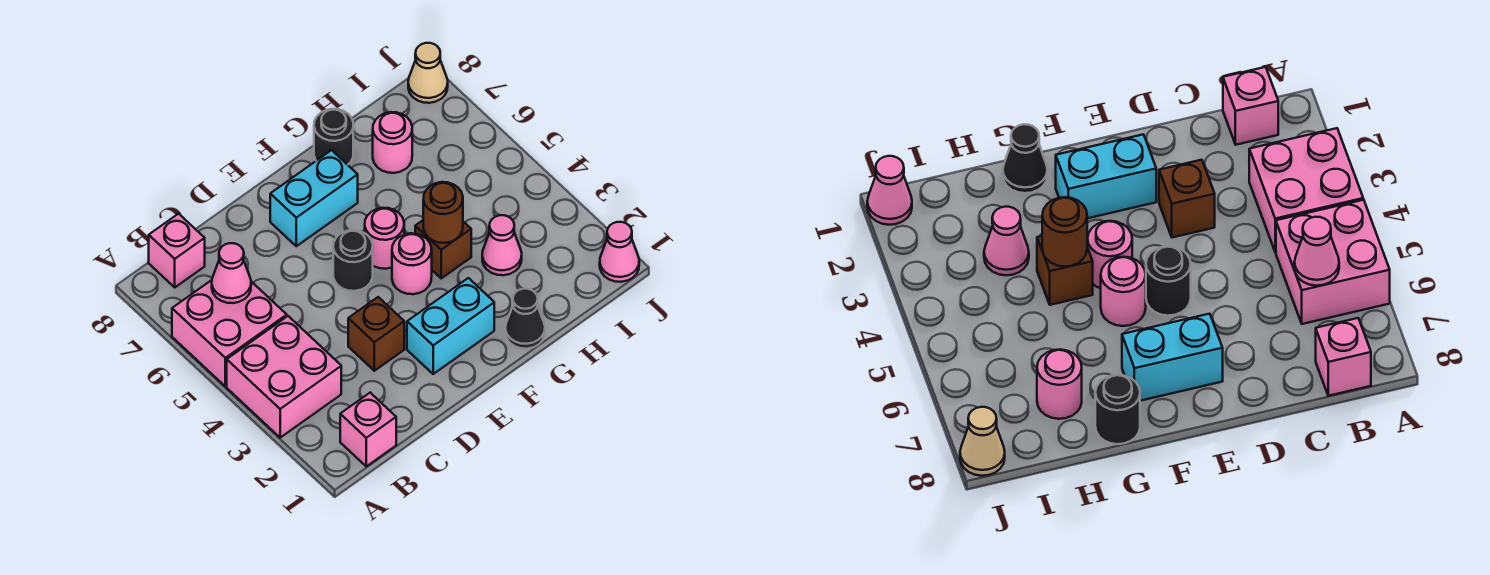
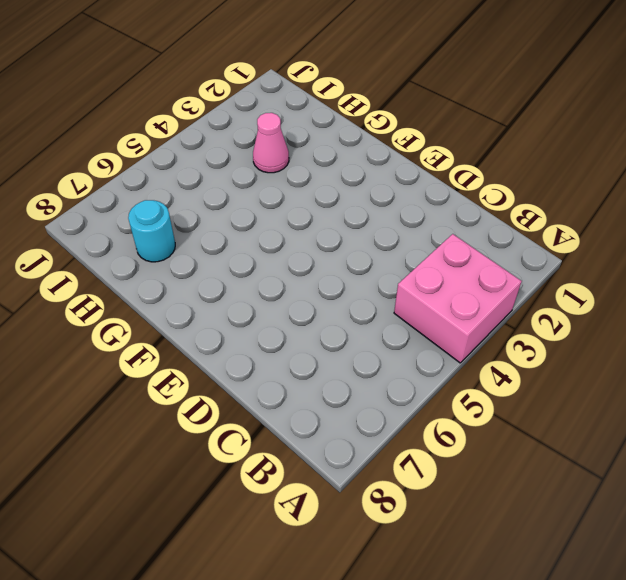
cyan round brick H7 level 1 -> pink round brick H7 level 1
none -> pink brick A5:B6 level 1
none -> pink brick B1 level 1
none -> pink brick B8 level 1

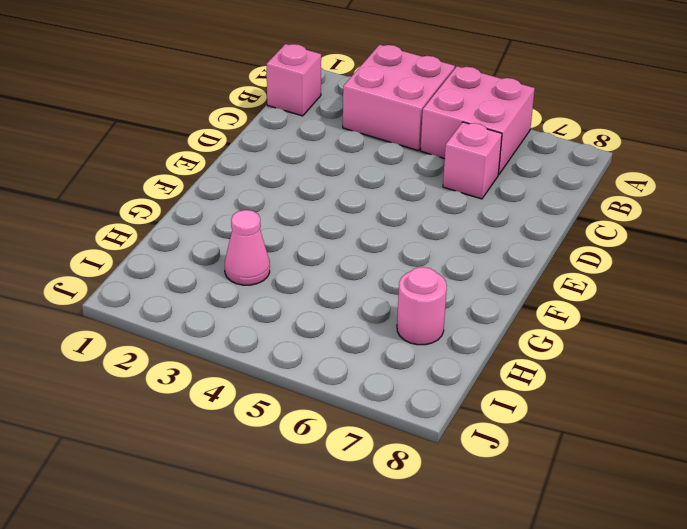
pink brick C6 level 1 -> pink brick B8 level 1
none -> brown brick D3 level 1
none -> cyan brick E2:F2 level 1
none -> black round brick E5 level 1

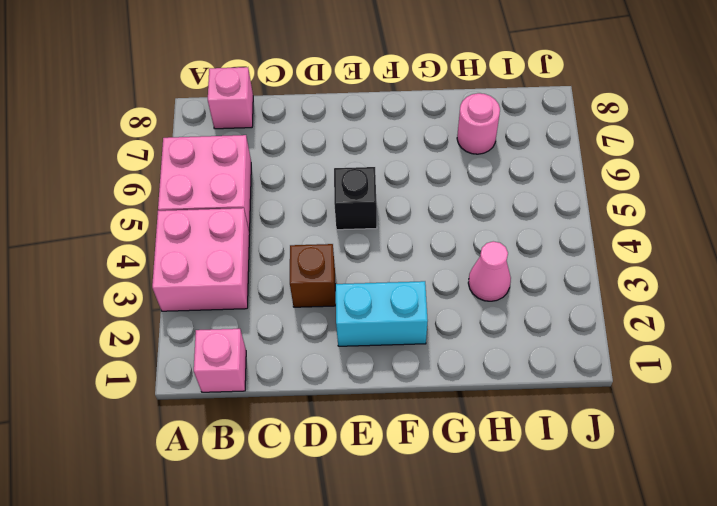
black brick E5 level 1 -> black round brick E5 level 1
none -> cyan brick E7:F7 level 1
none -> pink round brick F4 level 1
none -> pink round brick F5 level 1

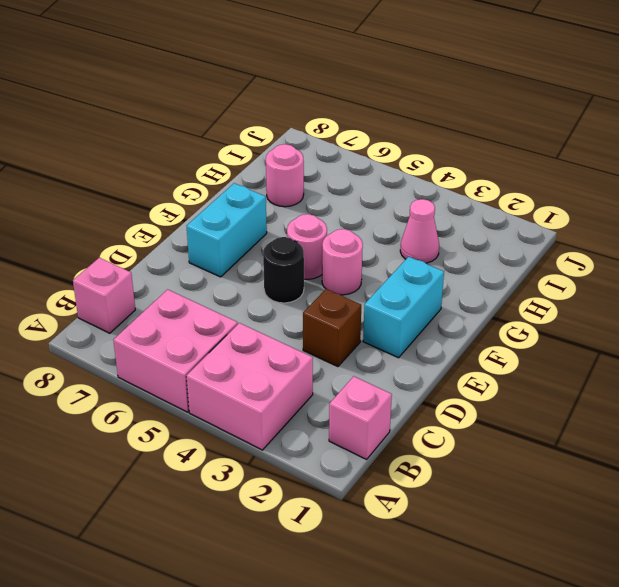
none -> black cone G1 level 1
none -> brown brick G4 level 1
none -> black round brick G8 level 1

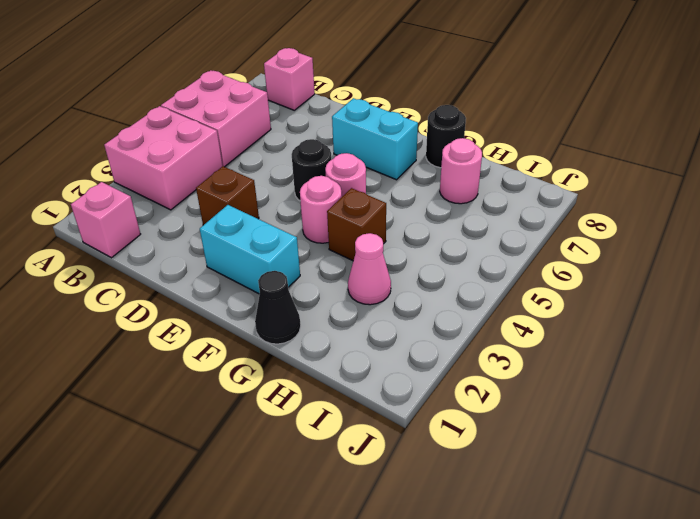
none -> pink cone J1 level 1
none -> tan cone J8 level 1
none -> pink cone B6 level 2

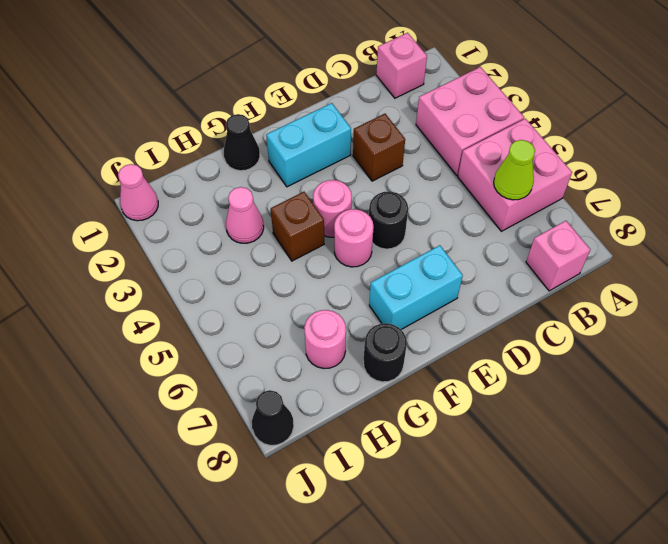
lime cone B6 level 2 -> pink cone B6 level 2
black cone J8 level 1 -> tan cone J8 level 1
none -> brown round brick G4 level 2

